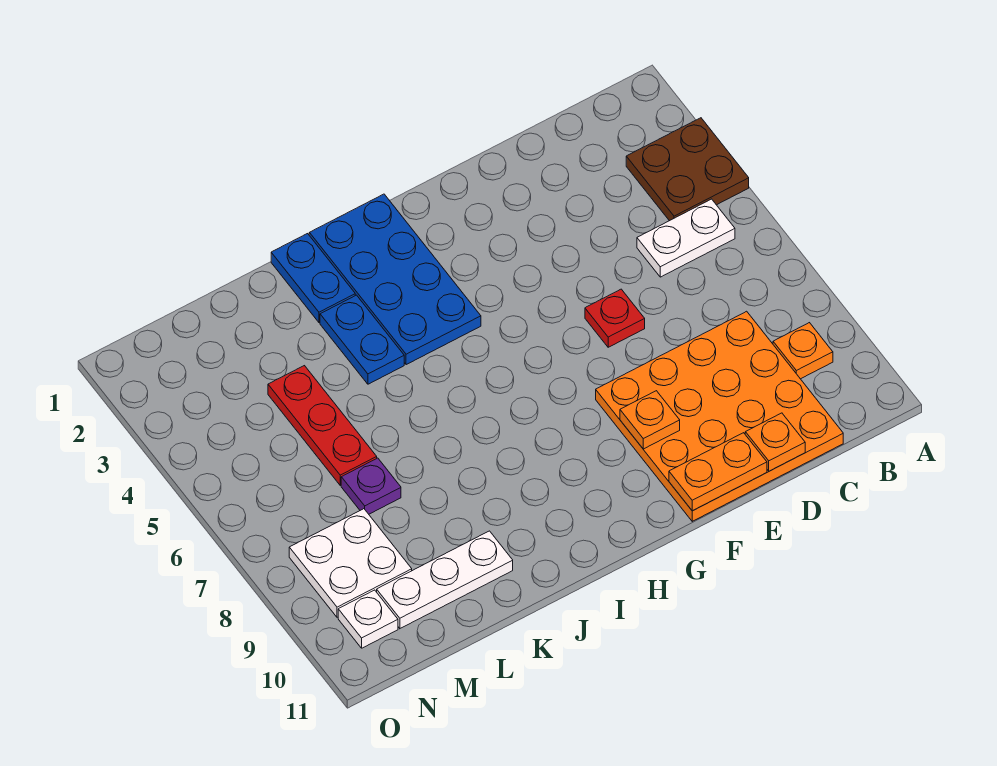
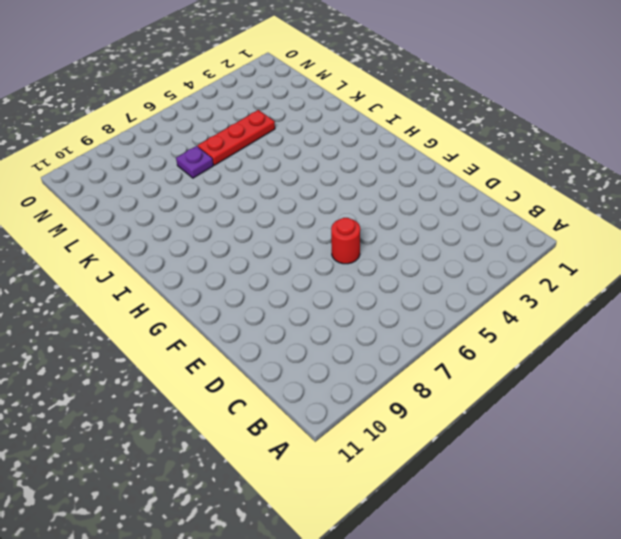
red round brick E6 level 1 -> red plate E6 level 1
none -> brown plate A3:B4 level 1
none -> white plate B5:C5 level 1
none -> orange plate B9 level 1

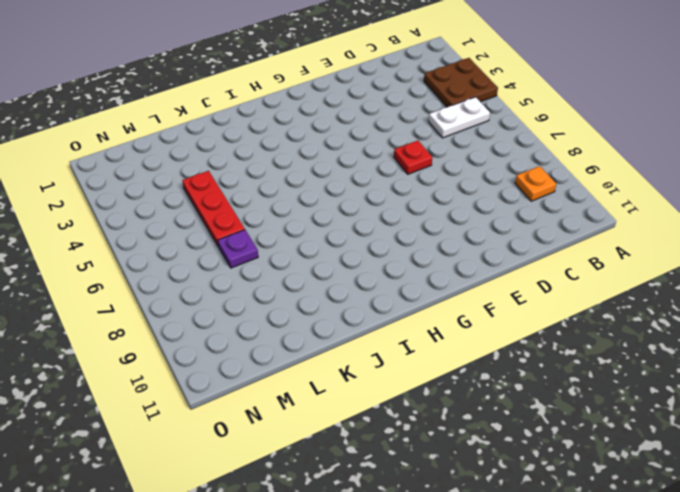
none -> orange plate C8:F11 level 1
none -> blue plate H1:I4 level 1
none -> blue plate J1:J2 level 1

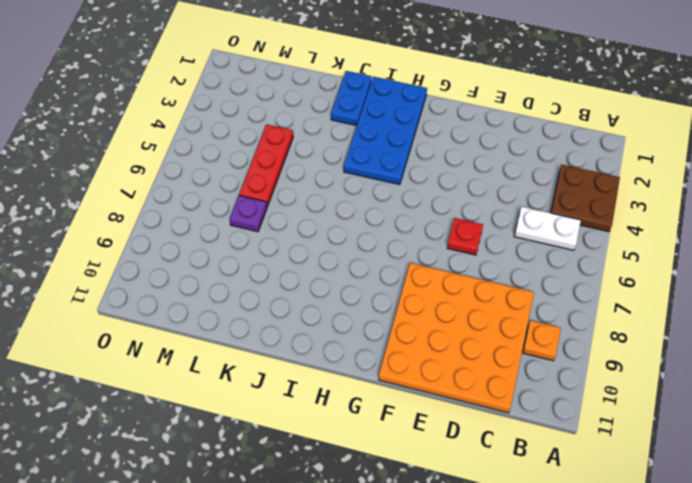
none -> blue plate J3:J4 level 1
none -> white plate K10:M10 level 1
none -> white plate M8:N9 level 1

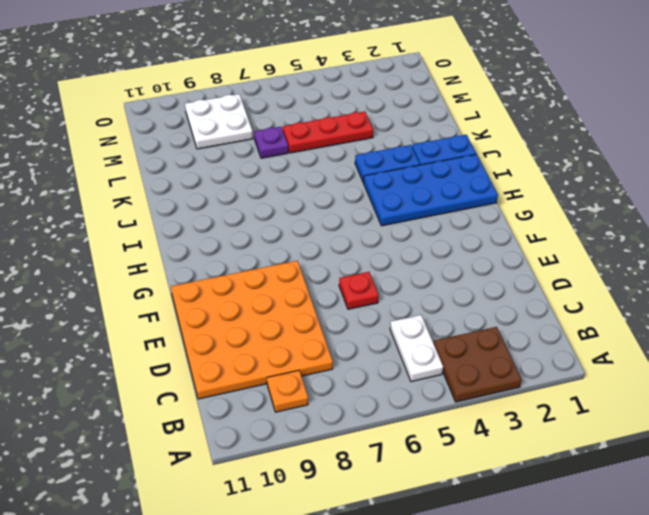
none -> white plate K10:M10 level 1
none -> white plate N10 level 1
none -> orange plate D11 level 2

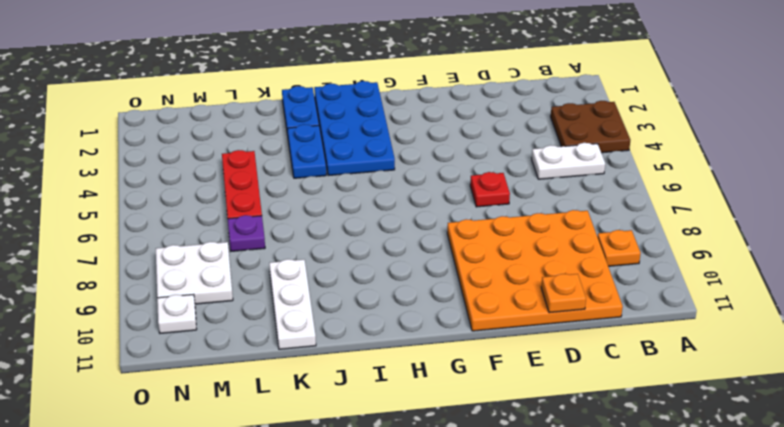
white plate K9:K11 level 1 -> white plate K10:M10 level 1
none -> orange plate E11:F11 level 2
none -> orange plate F9 level 2

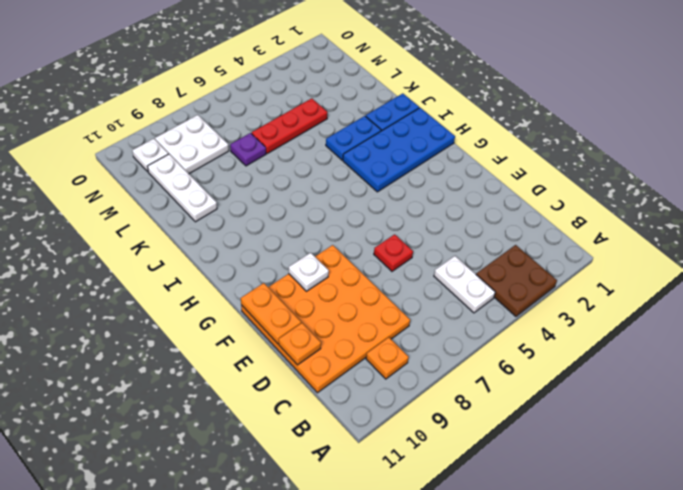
white plate F9 level 2 -> orange plate F9 level 2

